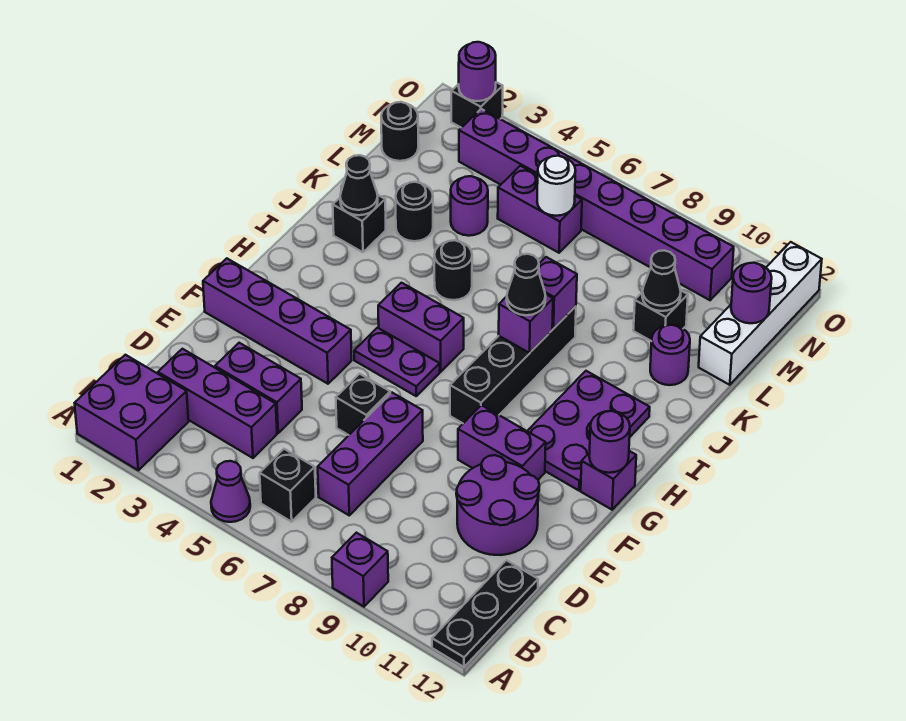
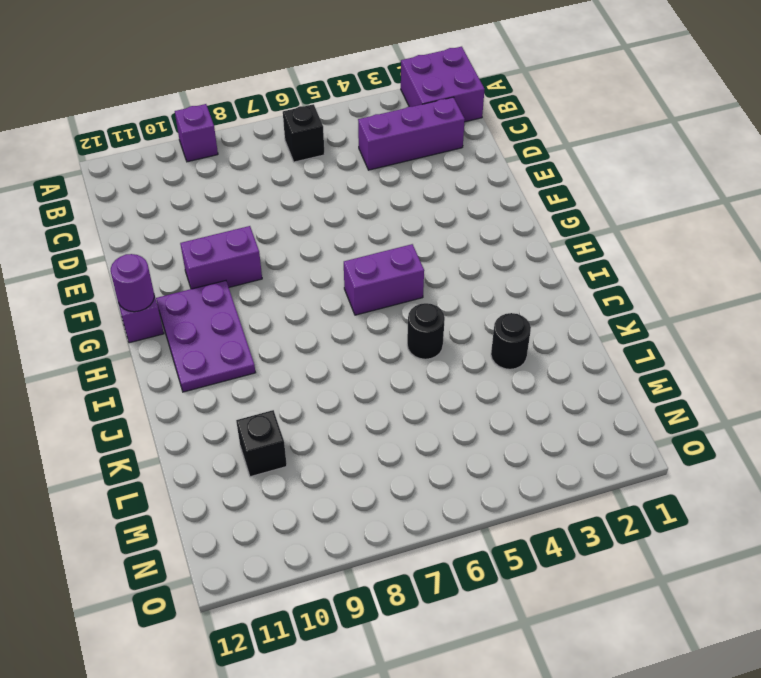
none -> purple cone A5 level 1
none -> black plate A12:C12 level 1
none -> purple brick C7:E7 level 1
none -> purple brick D3:D4 level 1

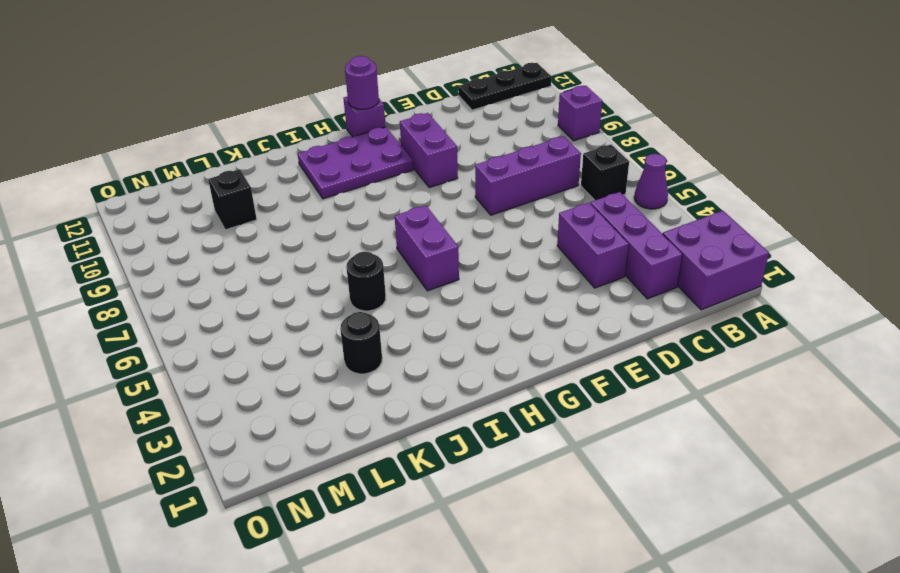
none -> purple round brick D10:E11 level 1
none -> black brick E6 level 1
none -> purple brick F1:F4 level 1
none -> purple plate G5:G6 level 1

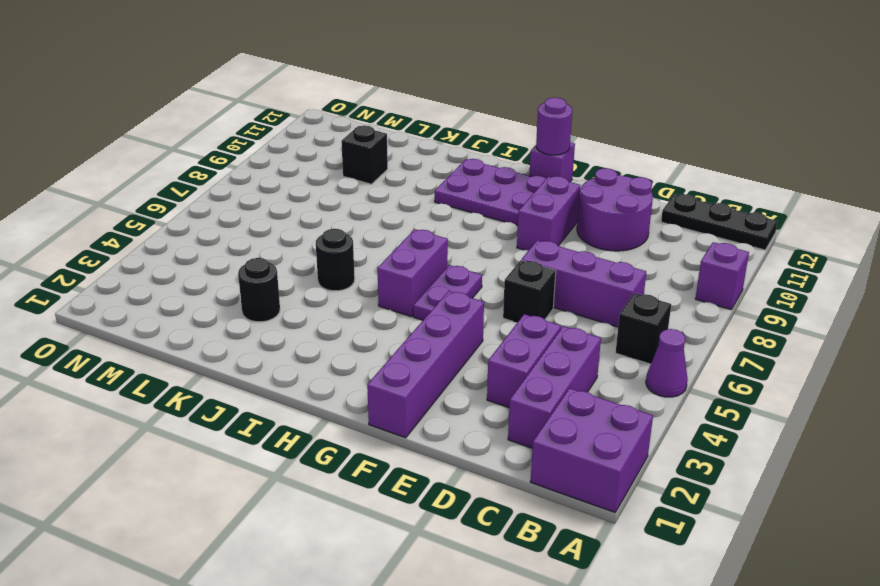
none -> black brick G8:J8 level 1
none -> black brick J2 level 1
none -> purple round brick K11 level 1
none -> purple round brick L4 level 1

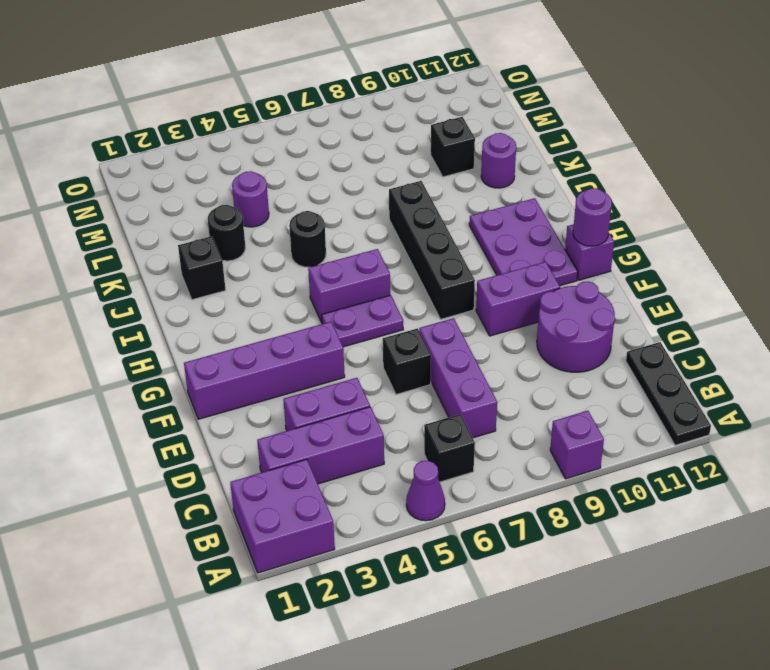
none -> white brick L12:O12 level 1
none -> black round brick M1 level 1
none -> purple brick M5:M6 level 1
none -> purple brick N3:N10 level 1

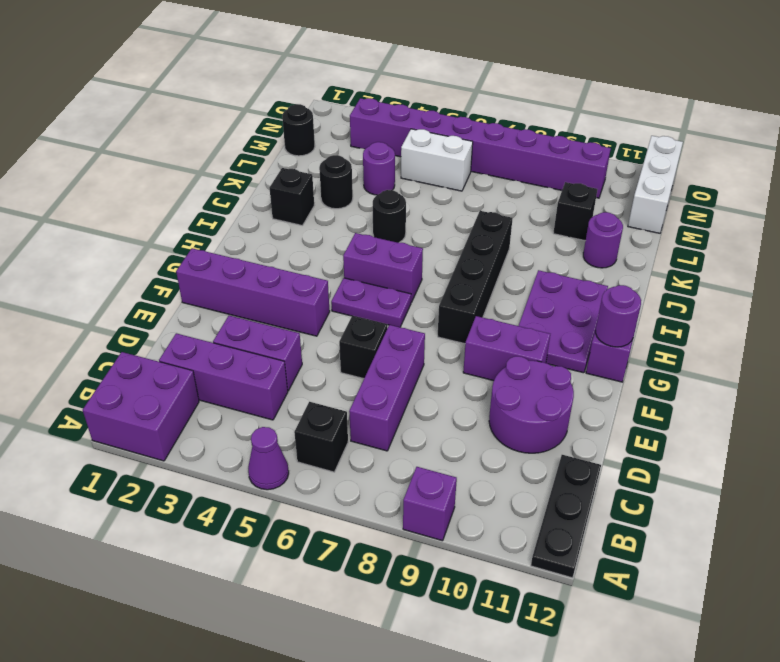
white brick M5:M6 level 1 -> purple brick M5:M6 level 1
white brick M12:O12 level 1 -> white brick L12:O12 level 1
none -> black brick O2 level 1
none -> purple brick I8 level 2
none -> black cone J2 level 2
none -> purple brick J8 level 2

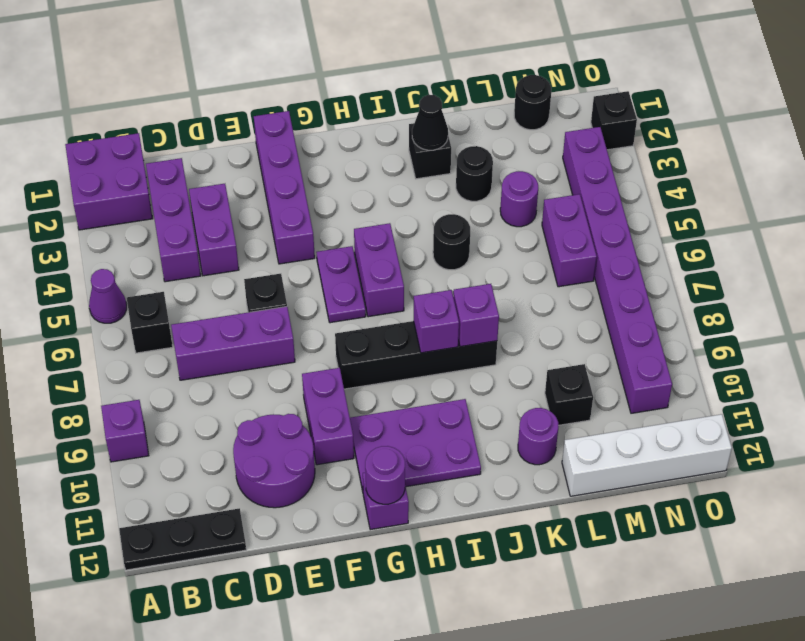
none -> black cone L10 level 2
none -> white round brick M6 level 2
none -> purple round brick M12 level 2
none -> purple round brick O2 level 2

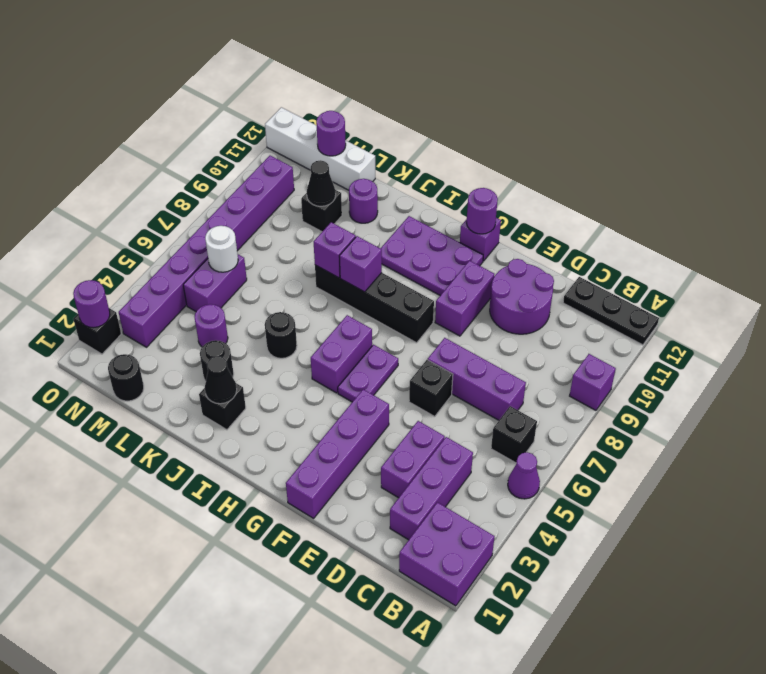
none -> black cone I8 level 3

